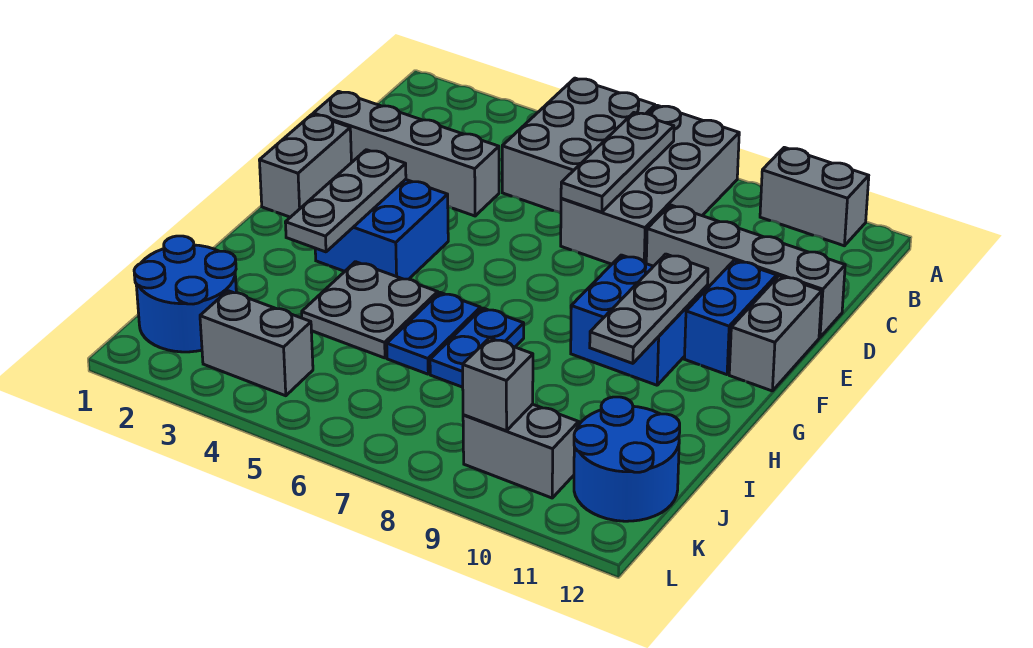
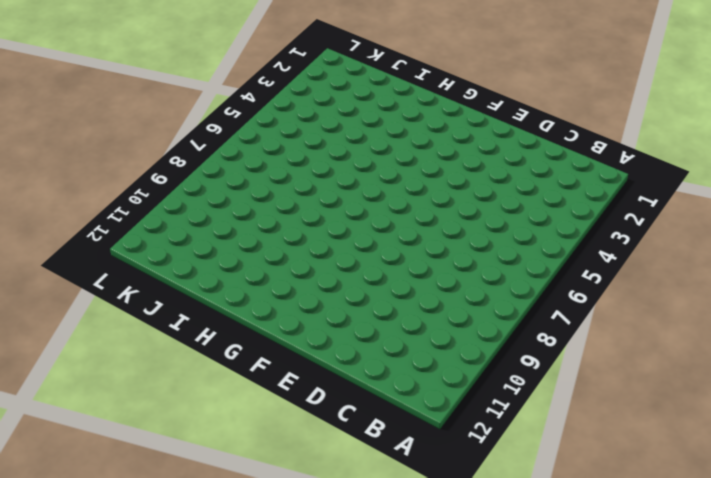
none -> grey brick A5:C6 level 1
none -> grey brick A7:D8 level 1
none -> grey brick A10:A11 level 1

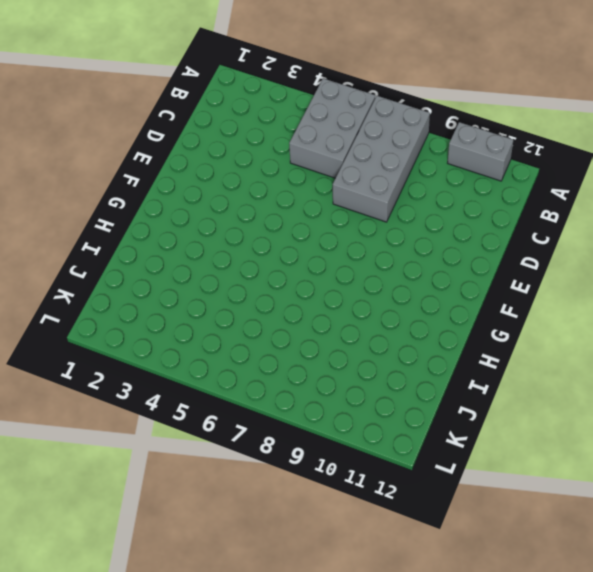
none -> grey brick D1:D4 level 1
none -> grey brick D9:D12 level 1
none -> grey brick E1:F1 level 1

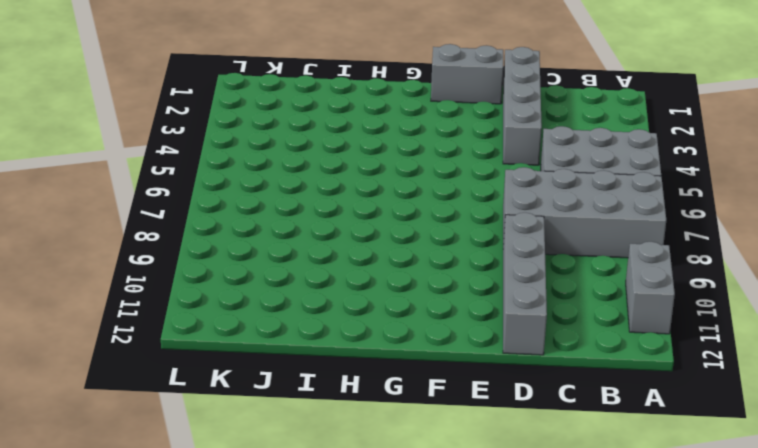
none -> blue brick E11:F11 level 1
none -> grey brick E12:F12 level 1
none -> blue brick F3:G4 level 1

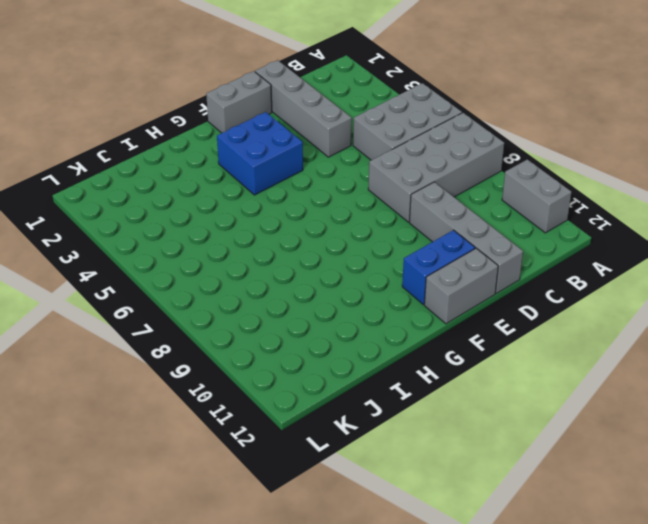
none -> blue brick F9:G10 level 1
none -> grey plate H4:I5 level 1
none -> blue plate H6:I6 level 1

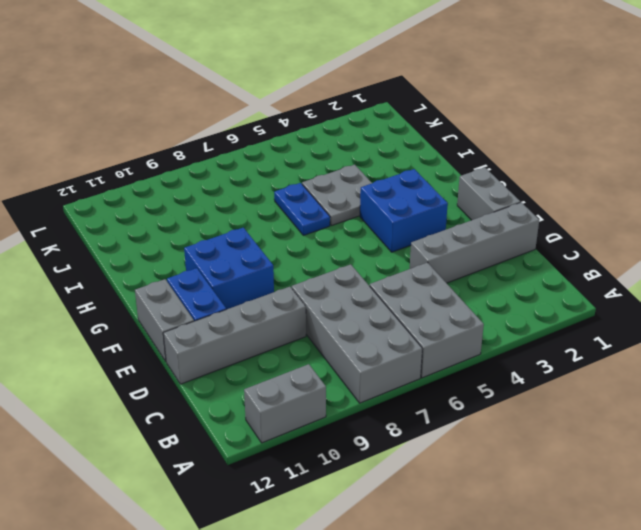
none -> blue plate H7:I7 level 1
none -> blue round brick J1:K2 level 1
none -> blue round brick J11:K12 level 1

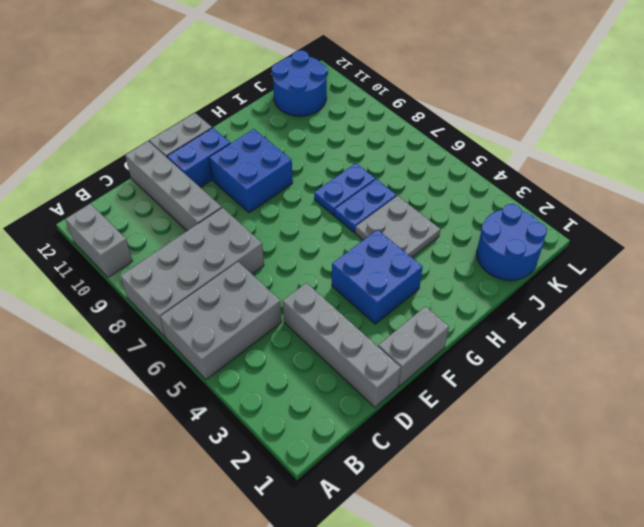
none -> grey brick K3:K4 level 1
none -> grey brick K9:K10 level 1
none -> grey plate B7:D7 level 2

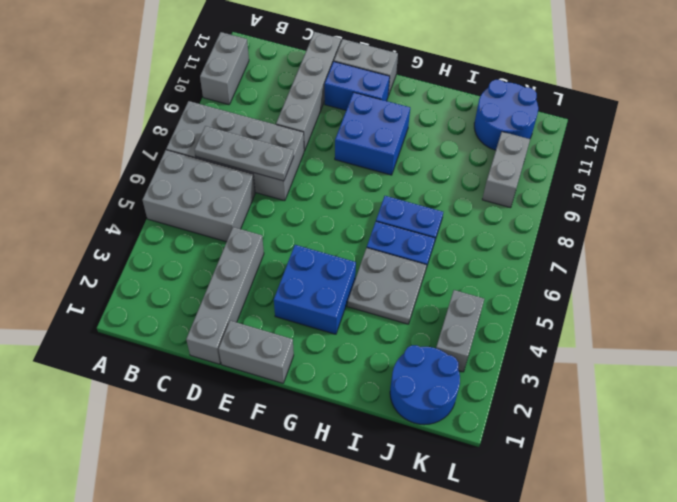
none -> grey plate F3:H3 level 2
none -> grey plate F10:H10 level 2
none -> grey brick K9 level 2

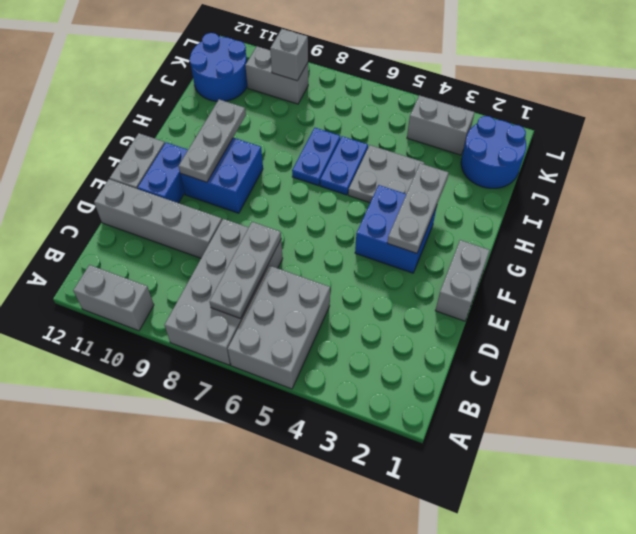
none -> grey brick D1:D4 level 1

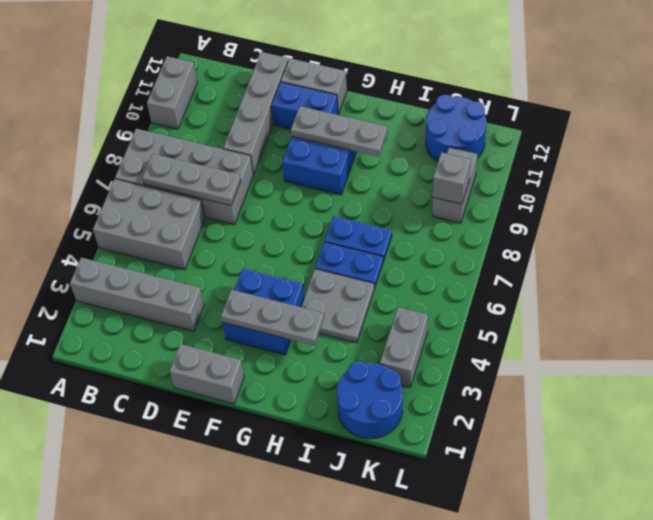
grey brick A3:D3 level 1 -> grey brick D1:D4 level 1

